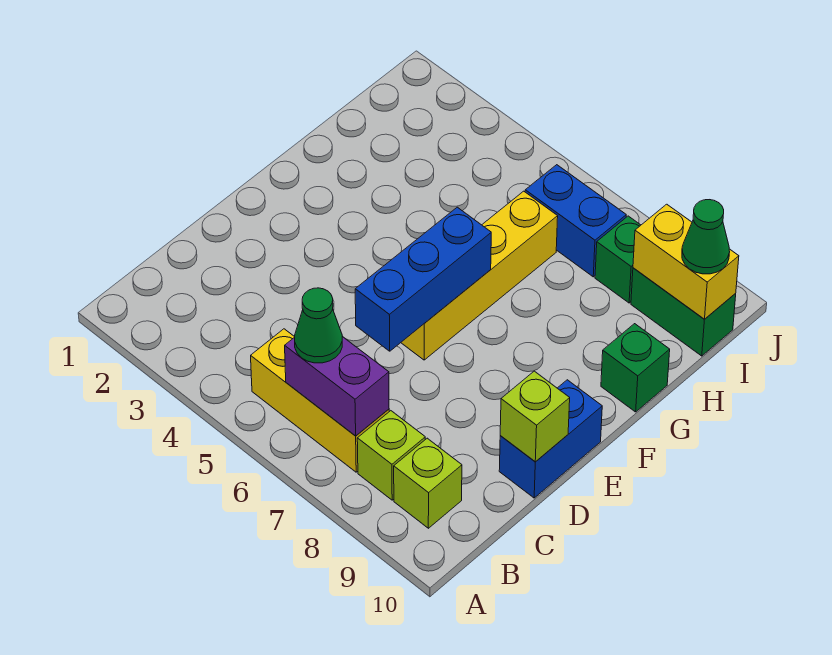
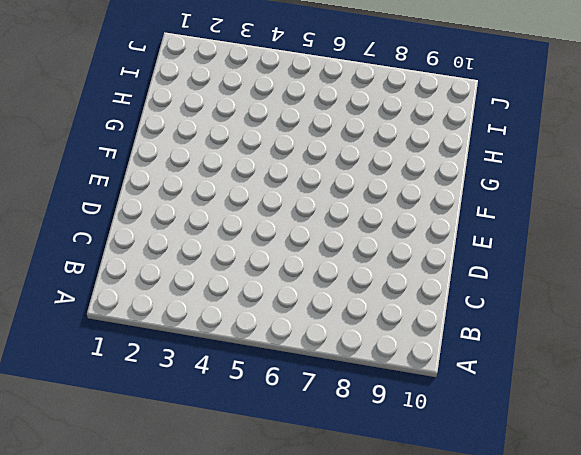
none -> yellow brick B5:B7 level 1
none -> lime brick B8 level 1
none -> lime brick B9 level 1

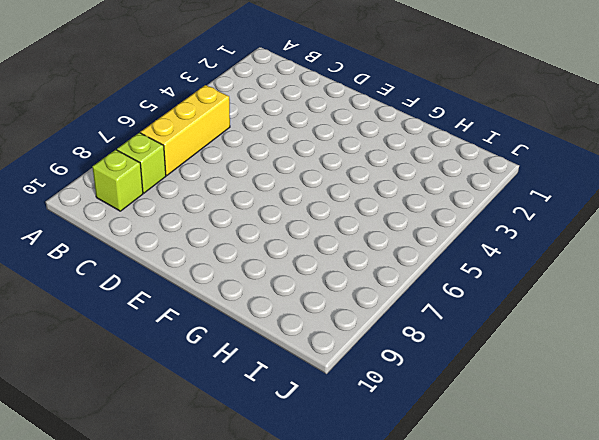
none -> blue brick D10:E10 level 1
none -> yellow brick E6:H6 level 1
none -> green brick G10 level 1

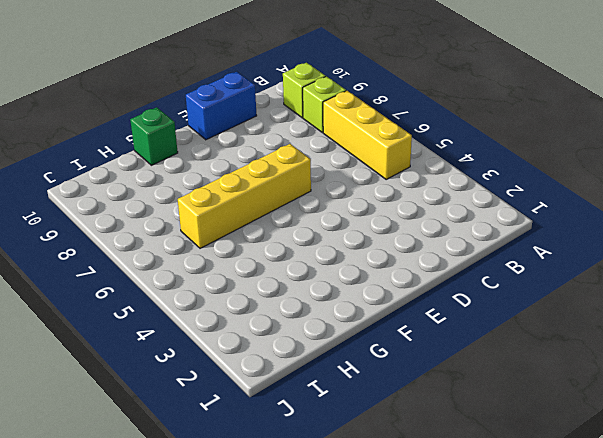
none -> blue brick I6:I7 level 1
none -> green brick I8 level 1
none -> green brick I9:I10 level 1

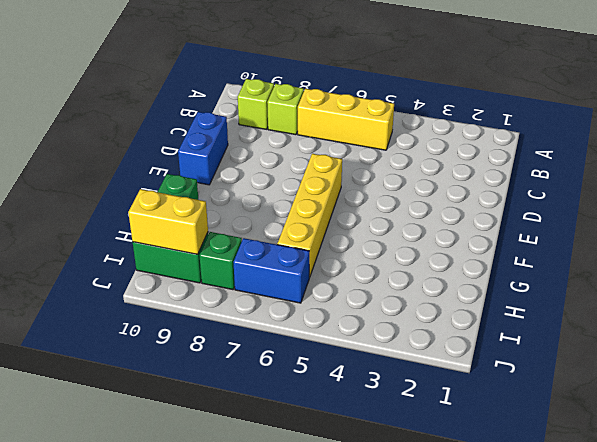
none -> purple brick B6:B7 level 2
none -> blue brick D6:F6 level 2
none -> lime brick D10 level 2

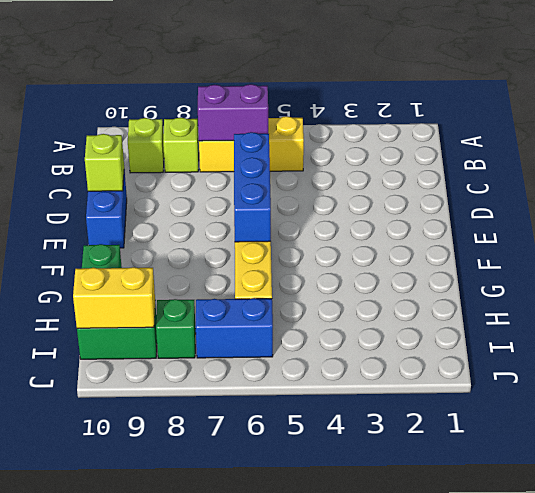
none -> green cone B6 level 3
none -> green cone I10 level 3

